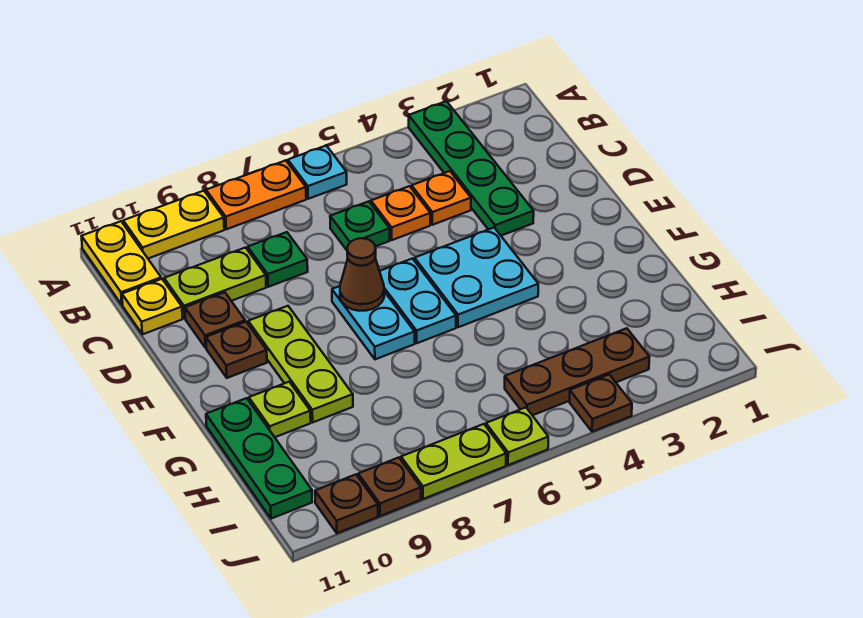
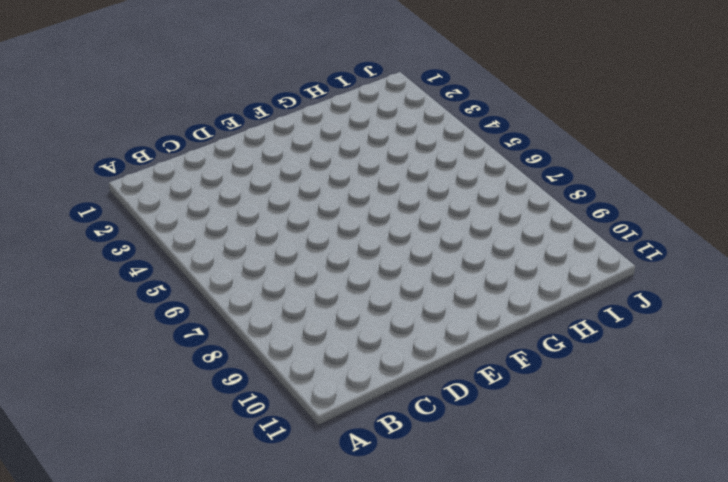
none -> green plate A3:D3 level 1
none -> cyan plate A6 level 1
none -> orange plate A7:A8 level 1

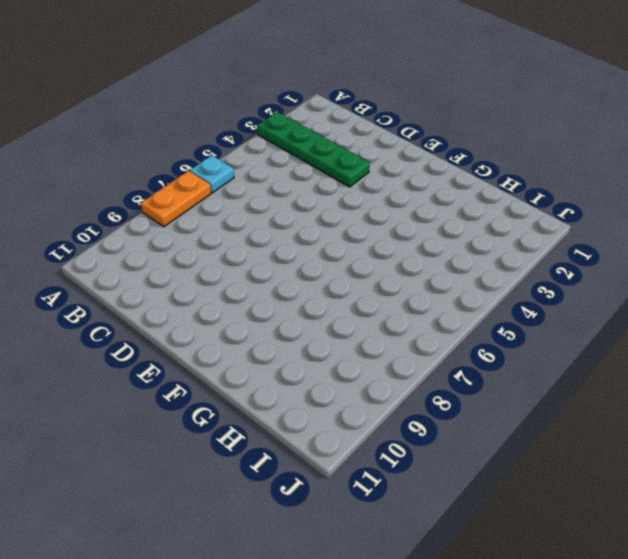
none -> yellow plate A9:A10 level 1
none -> yellow plate A11:B11 level 1
none -> orange plate C4 level 1

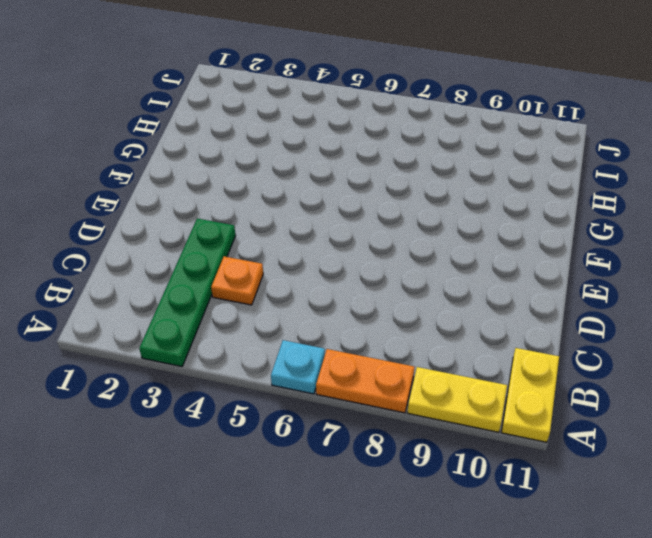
none -> orange plate C5 level 1
none -> green plate C6 level 1
none -> green plate C8 level 1

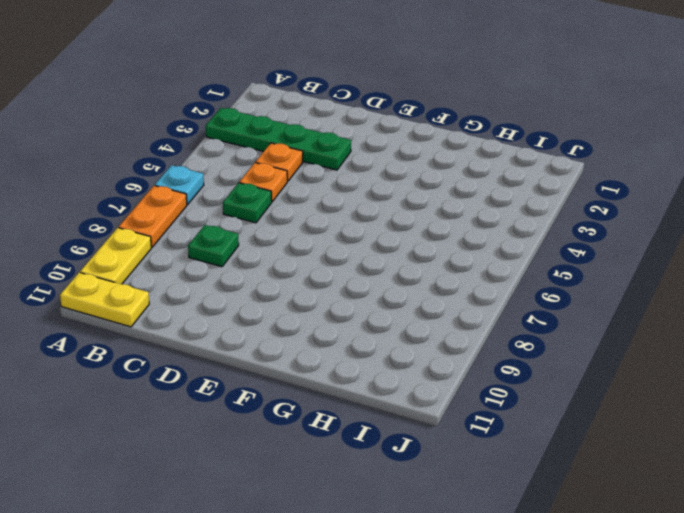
none -> lime plate C9:C10 level 1
none -> yellow plate C11 level 1
none -> brown plate D10 level 1

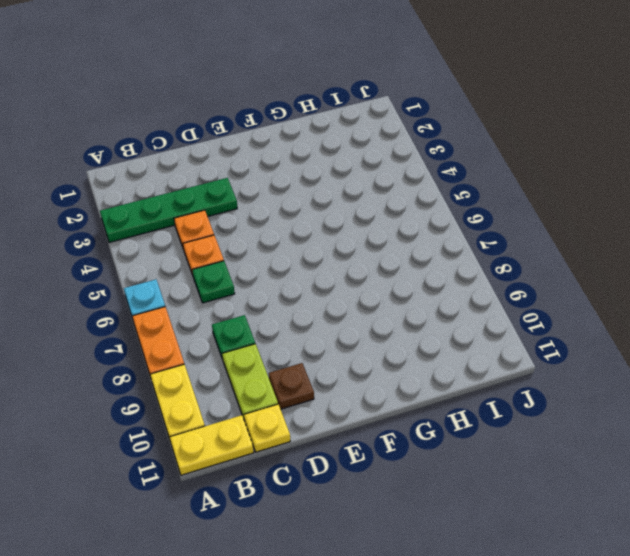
none -> cyan plate E4:F5 level 1
none -> cyan plate E6:F6 level 1
none -> cyan plate E7:F7 level 1

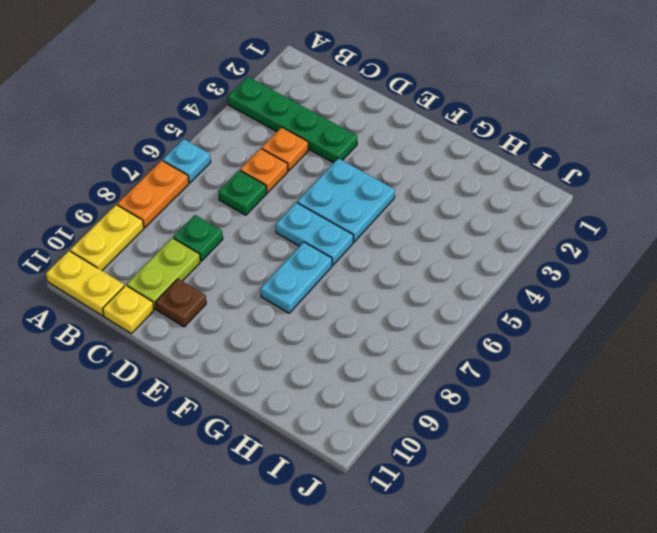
cyan plate F7:F8 level 1 -> cyan plate E7:F7 level 1
none -> lime plate E9:G9 level 1
none -> brown plate E10 level 1
none -> lime plate G10 level 1

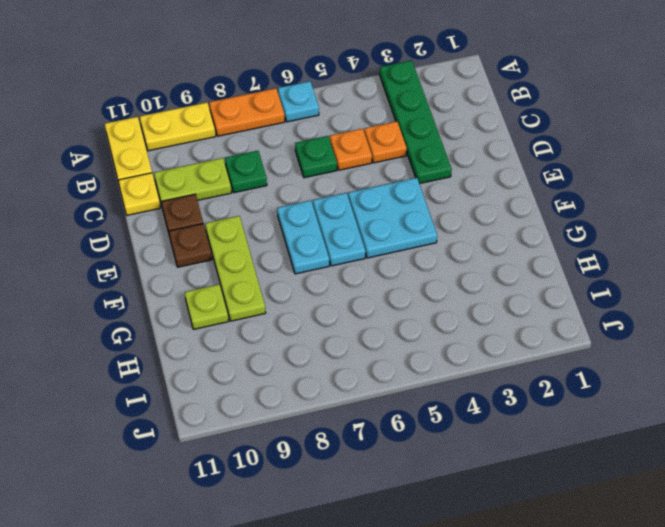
none -> green plate G11:I11 level 1
none -> brown plate I3:I5 level 1
none -> brown plate J4 level 1

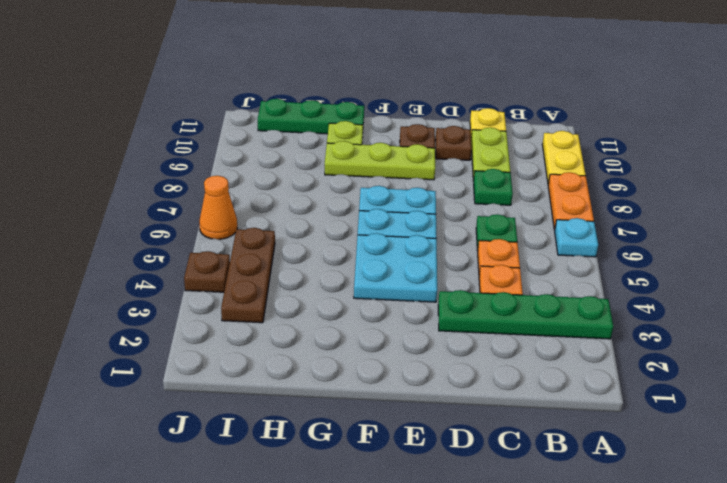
orange cone J6 level 1 -> lime plate J6 level 1
none -> yellow plate A11:B11 level 1
none -> lime plate J7:J8 level 1
none -> brown plate J9 level 1

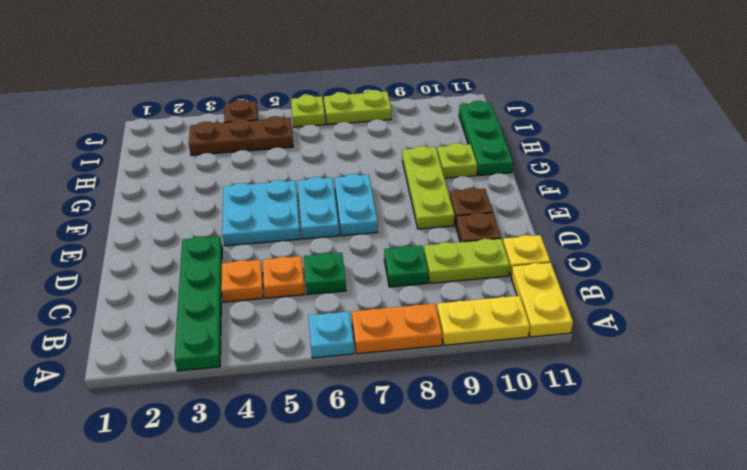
none -> brown plate J9 level 1
none -> brown plate J10 level 1
none -> brown cone E7 level 2

